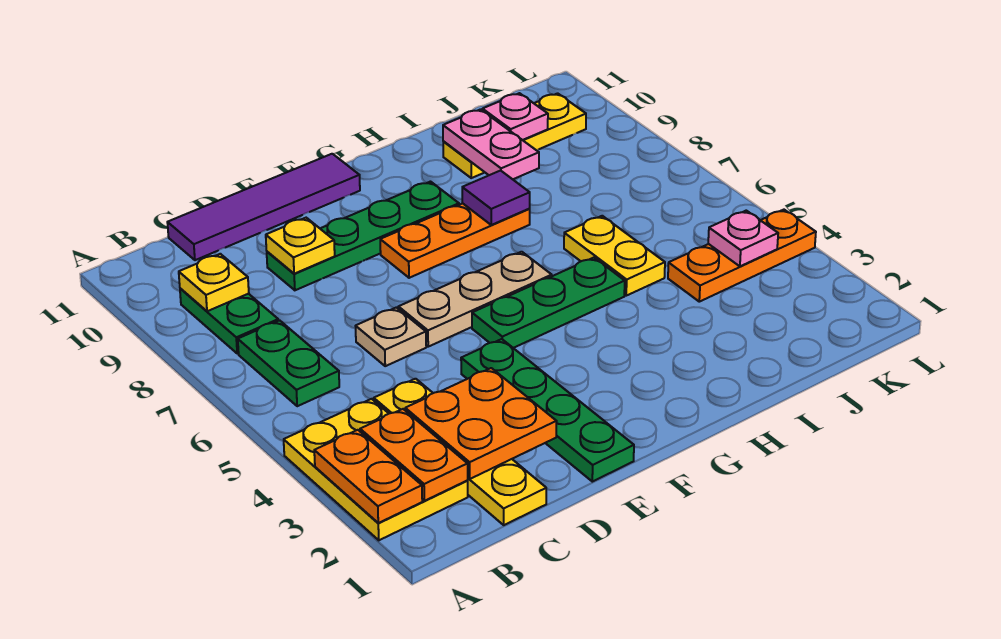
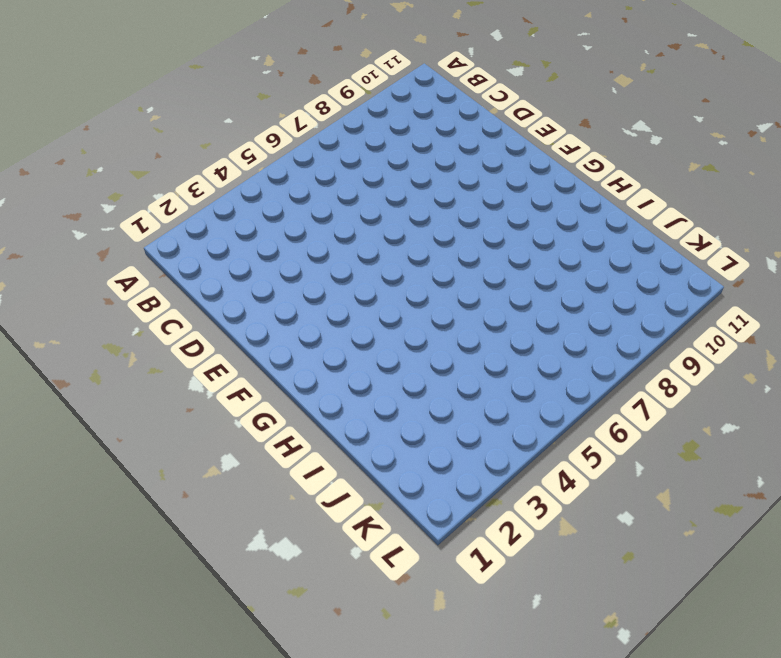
none -> yellow plate A2:B4 level 1
none -> green plate B6:B7 level 1
none -> green plate B8:B9 level 1

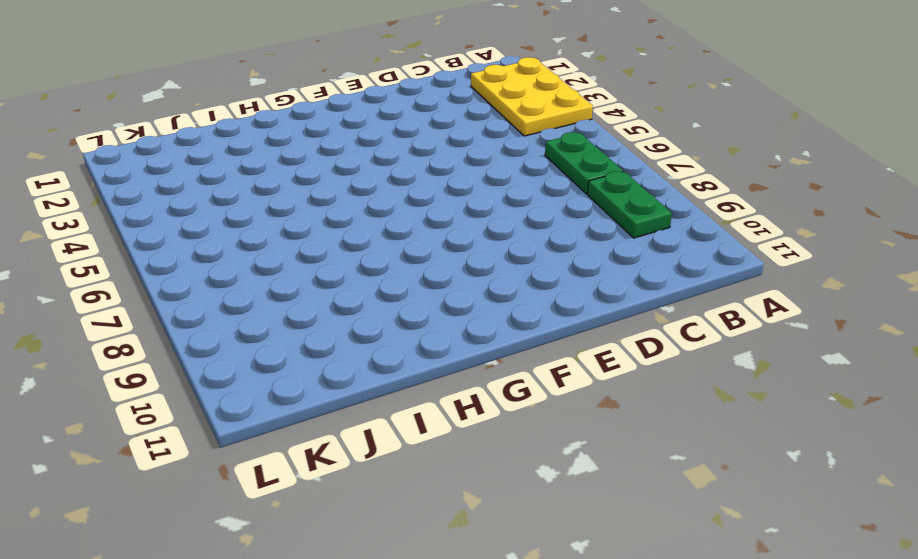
none -> yellow plate C1:C4 level 1
none -> purple tile C11:F11 level 1
none -> tan plate D6 level 1

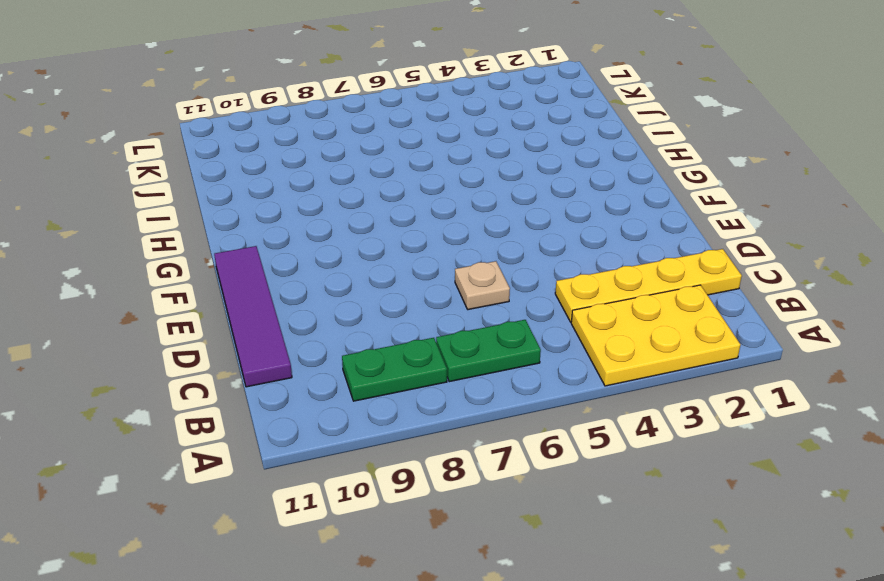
none -> green plate D9:G9 level 1
none -> green plate E1:E4 level 1
none -> tan plate E6:G6 level 1

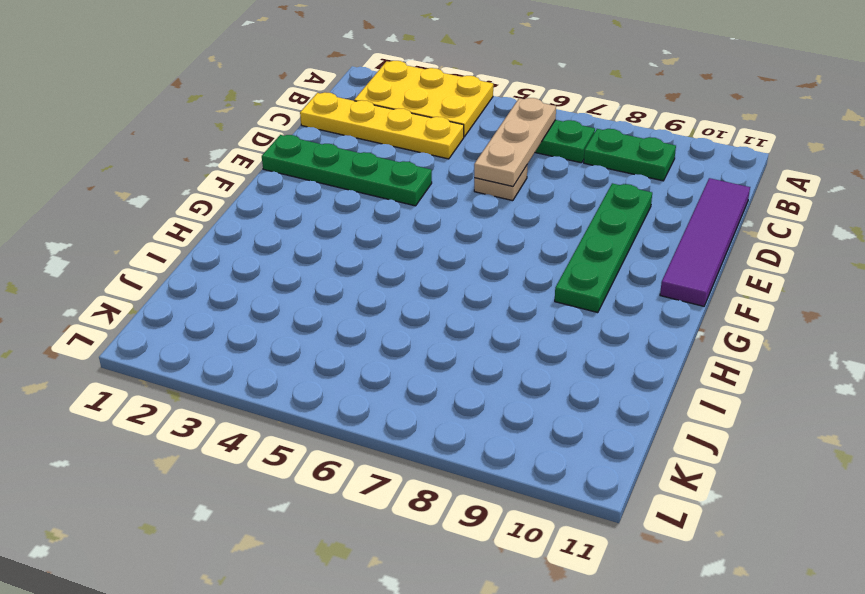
tan plate B6:D6 level 2 -> tan plate E6:G6 level 1
none -> green plate F5:H5 level 1
none -> orange plate F8:H8 level 1
none -> yellow plate I5:I6 level 1

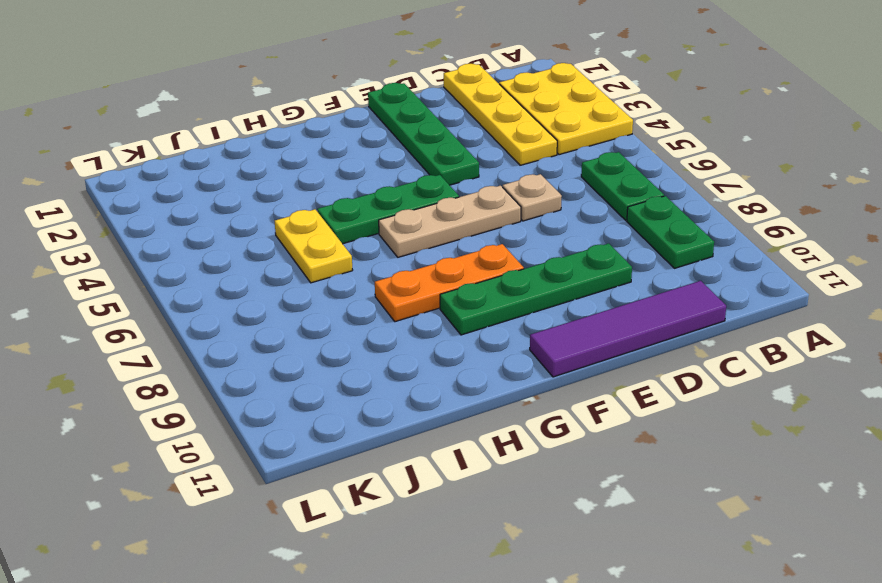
none -> yellow plate I10:K10 level 1
none -> orange plate J4:L4 level 1
none -> orange plate A2:A3 level 2

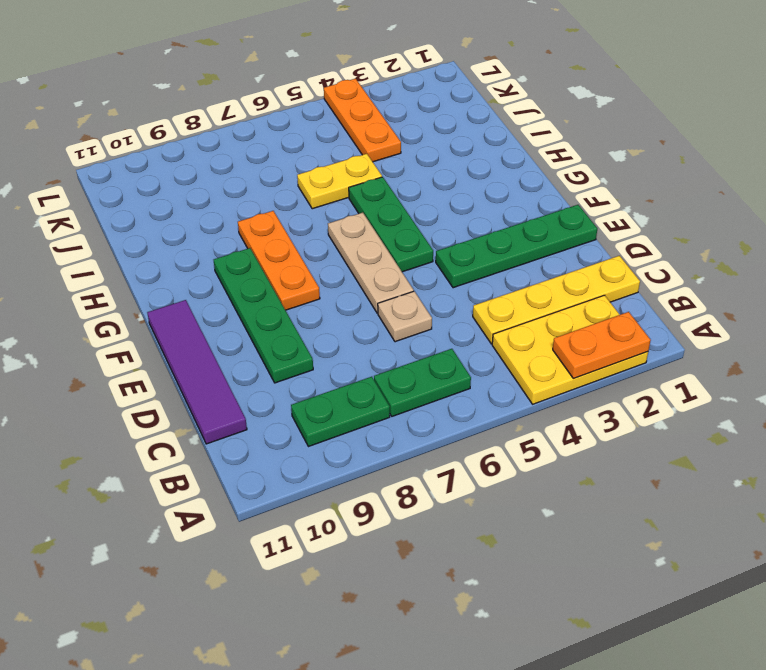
none -> yellow plate I10:K10 level 1
none -> orange plate B2:B3 level 2
none -> yellow plate B9 level 2

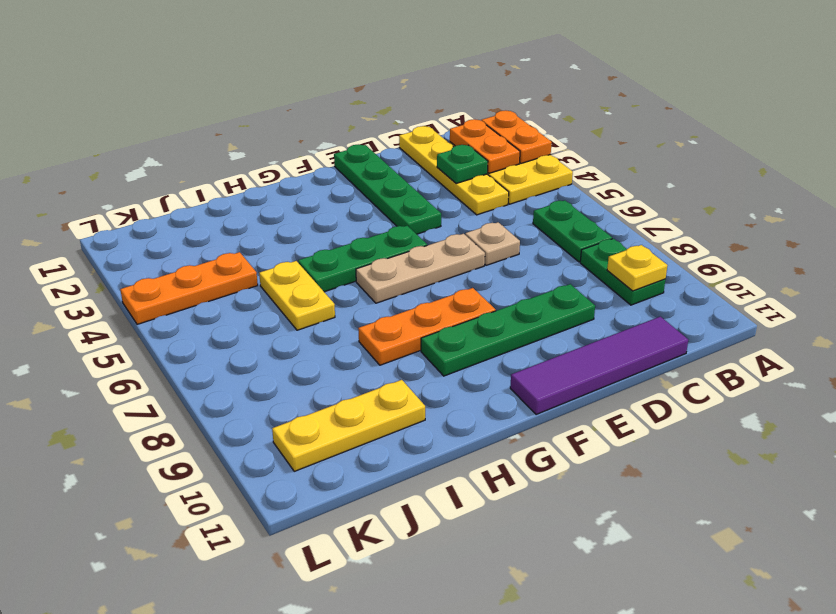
green plate C3 level 2 -> orange plate C2:D3 level 2
none -> yellow plate D9 level 2
none -> purple tile H8 level 2
none -> pink plate I9:I10 level 2

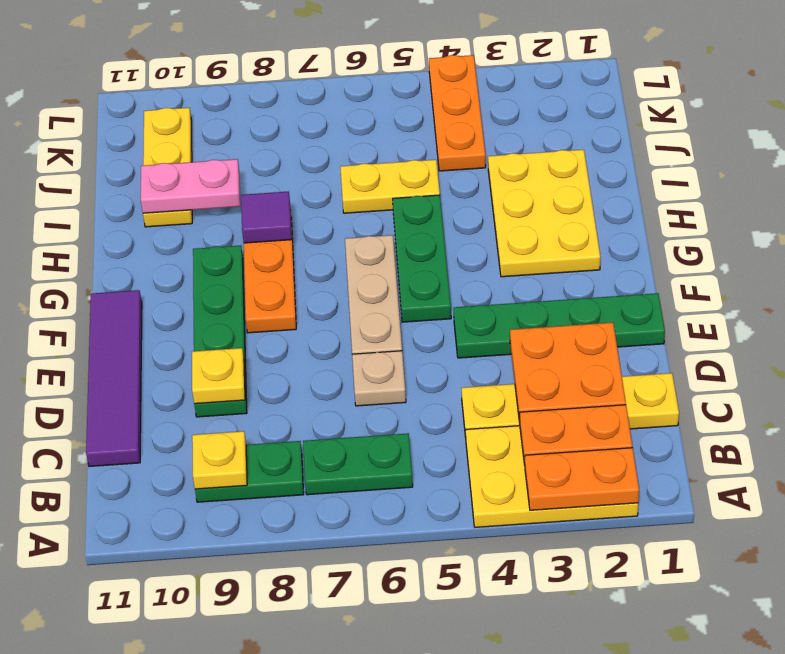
yellow plate G2:I3 level 1 -> none
none -> pink plate J10 level 2
none -> pink plate K4 level 2

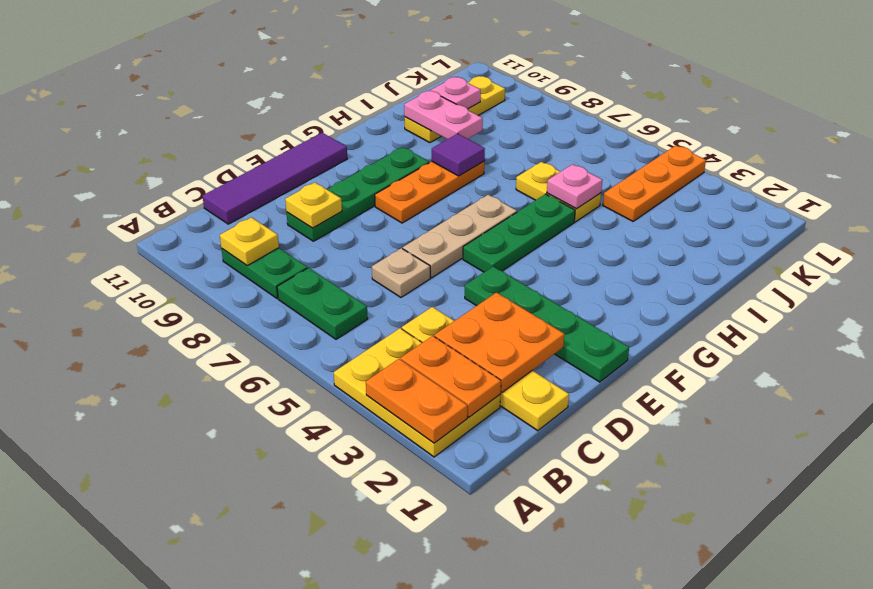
pink plate I5 level 2 -> pink plate K4 level 2

